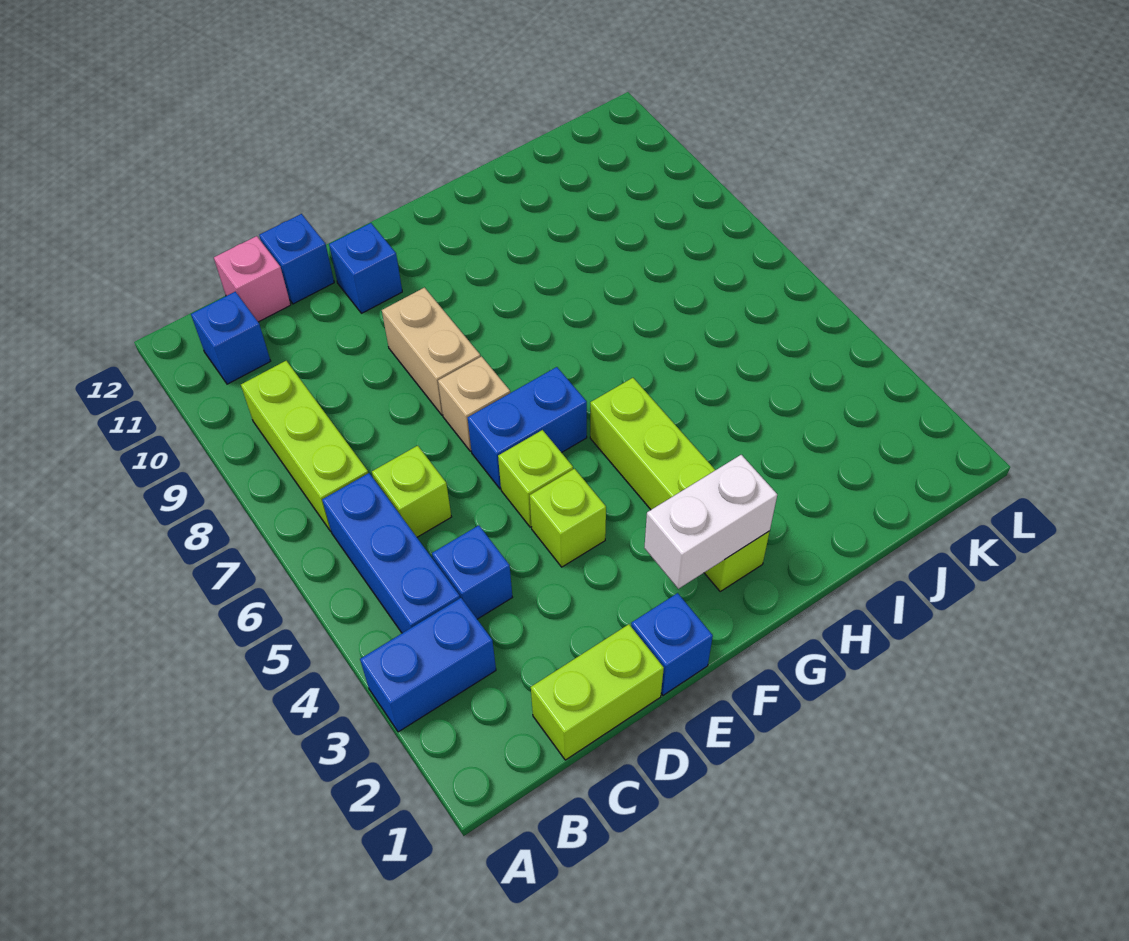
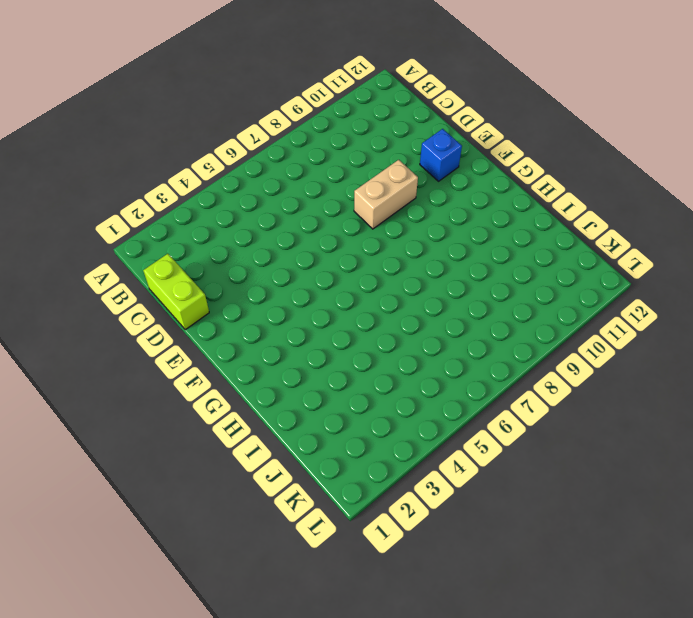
none -> blue brick A3:B3 level 1
none -> blue brick B4:B6 level 1
none -> lime brick B7:B9 level 1

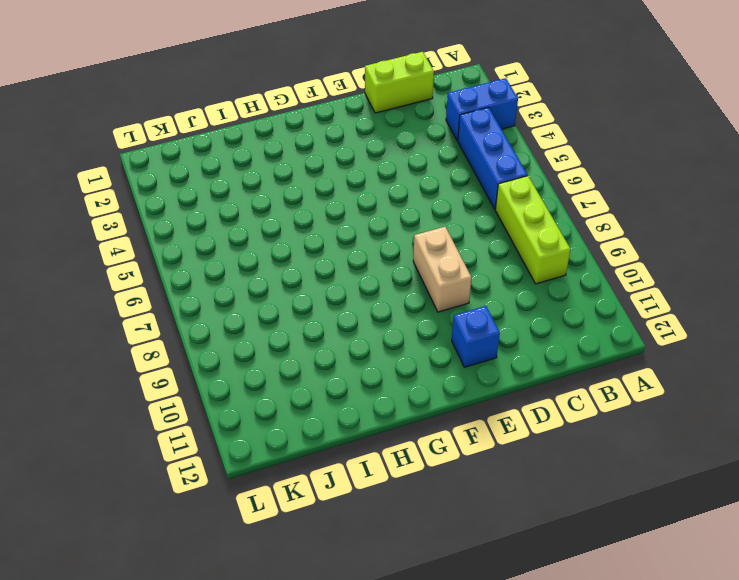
none -> blue brick B11 level 1
none -> blue brick C4 level 1
none -> lime brick C6 level 1

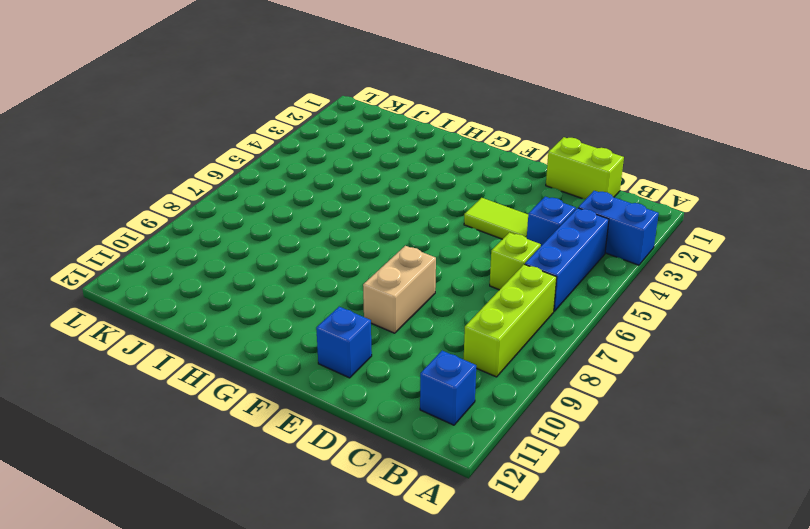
lime tile D4:E4 level 1 -> lime brick E4 level 1
none -> pink brick C12 level 1
none -> blue brick D12 level 1
none -> blue brick E1 level 1

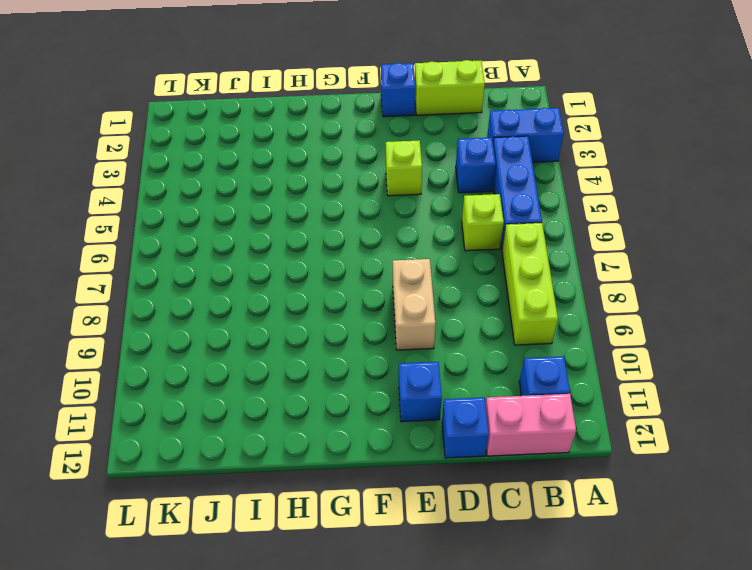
pink brick B12:C12 level 1 -> pink brick C12 level 1
none -> lime brick E5 level 1
none -> blue brick E6:F6 level 1
none -> tan brick E7 level 1

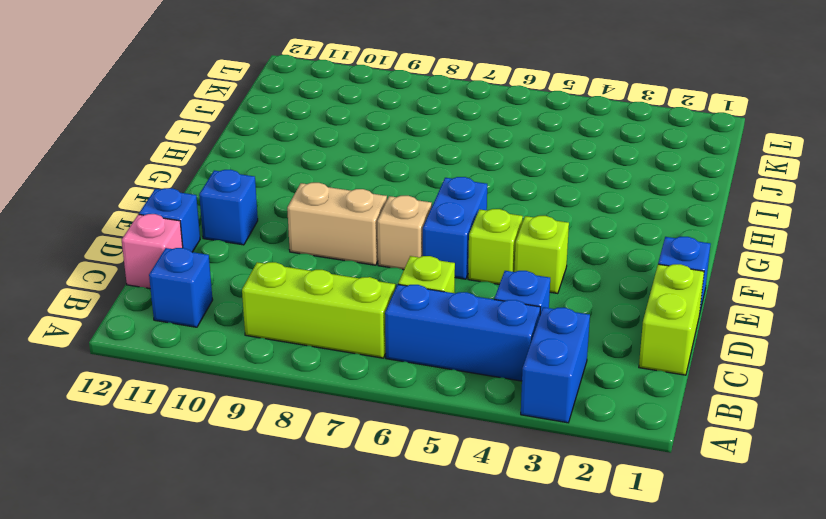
none -> lime brick G2:G5 level 1
none -> white brick F2:G2 level 2

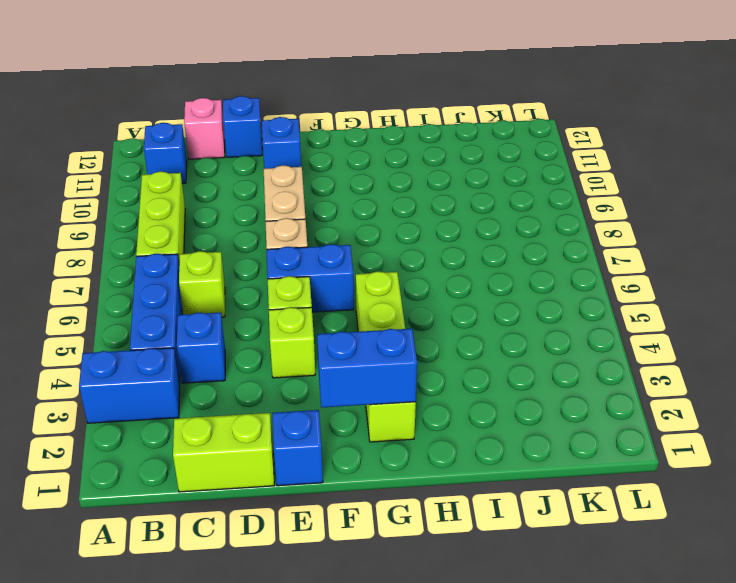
blue brick F2:G2 level 2 -> white brick F2:G2 level 2

